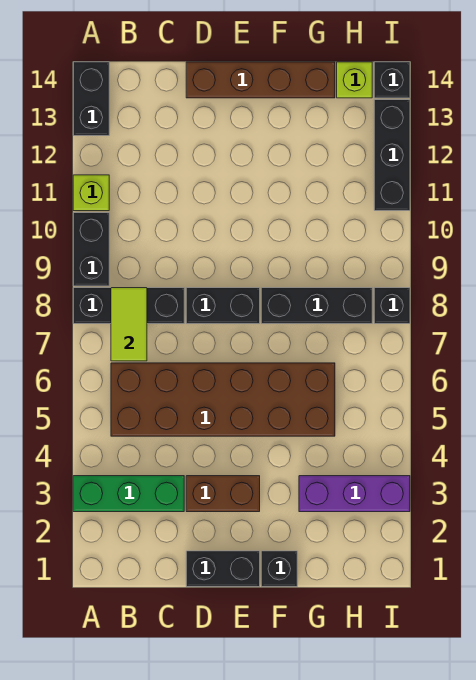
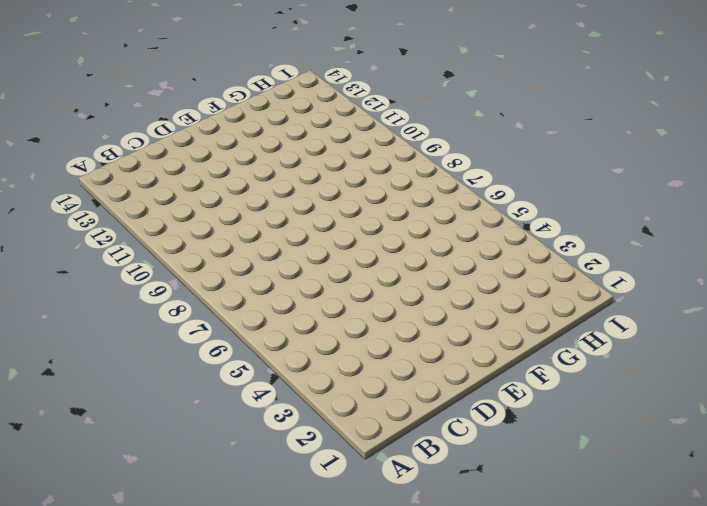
none -> green brick A3:C3 level 1
none -> black brick A8:C8 level 1
none -> black brick A9:A10 level 1

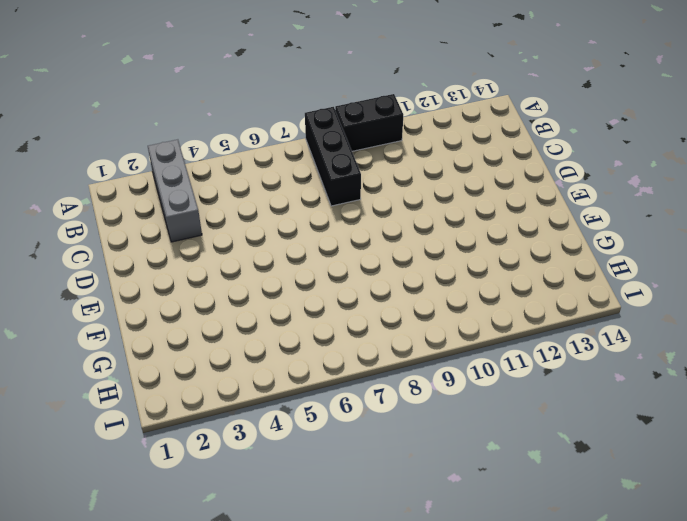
grey brick A3:C3 level 1 -> green brick A3:C3 level 1
none -> lime brick A11 level 1
none -> black brick A13:A14 level 1
none -> brown brick B5:G6 level 1

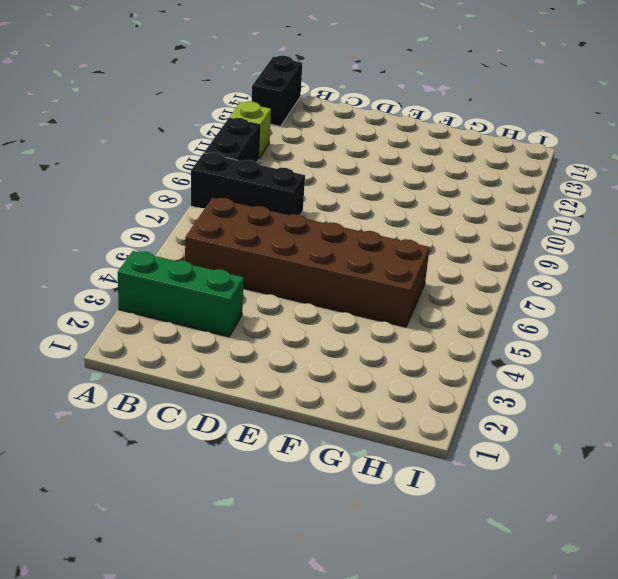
none -> black brick D1:E1 level 1
none -> brown brick D3:E3 level 1
none -> black brick D8:E8 level 1

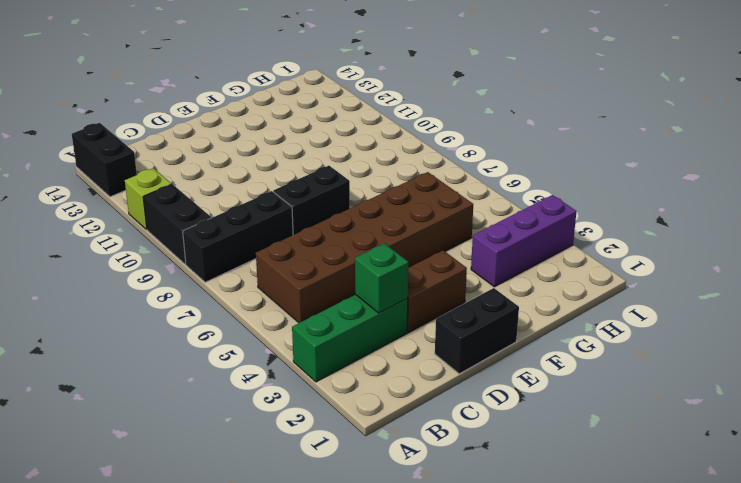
green brick C3 level 2 -> none
none -> brown brick D14:G14 level 1
none -> black brick F1 level 1
none -> black brick F8:H8 level 1

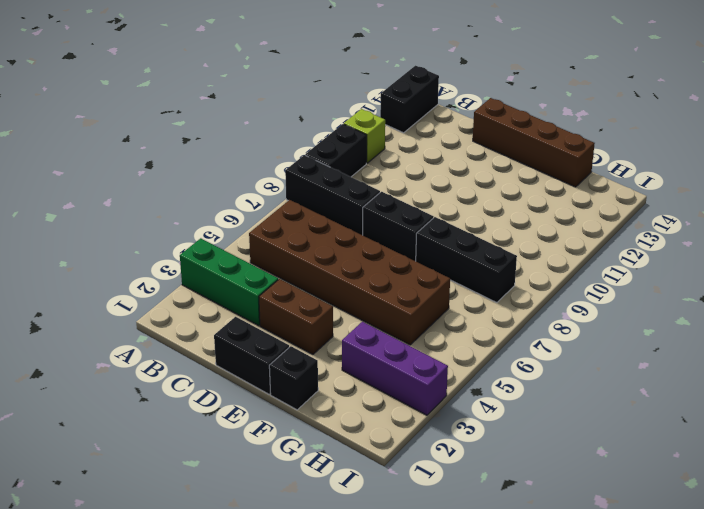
none -> lime brick H14 level 1
none -> black brick I8 level 1
none -> black brick I11:I13 level 1

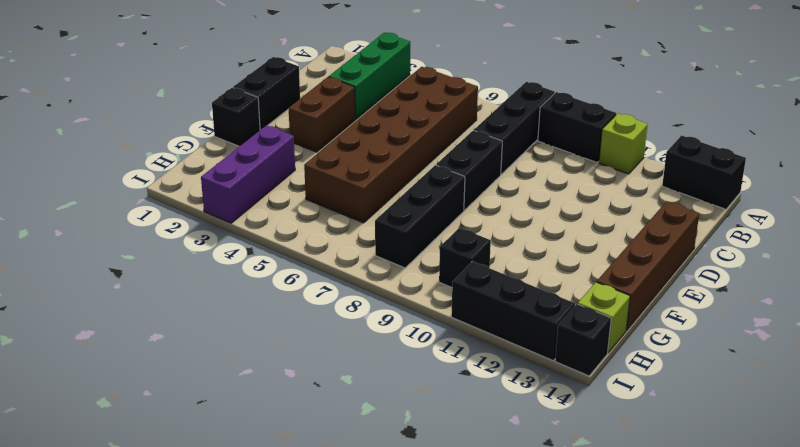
black brick H10 level 1 -> black brick I8 level 1
none -> lime tile B7:B8 level 2

